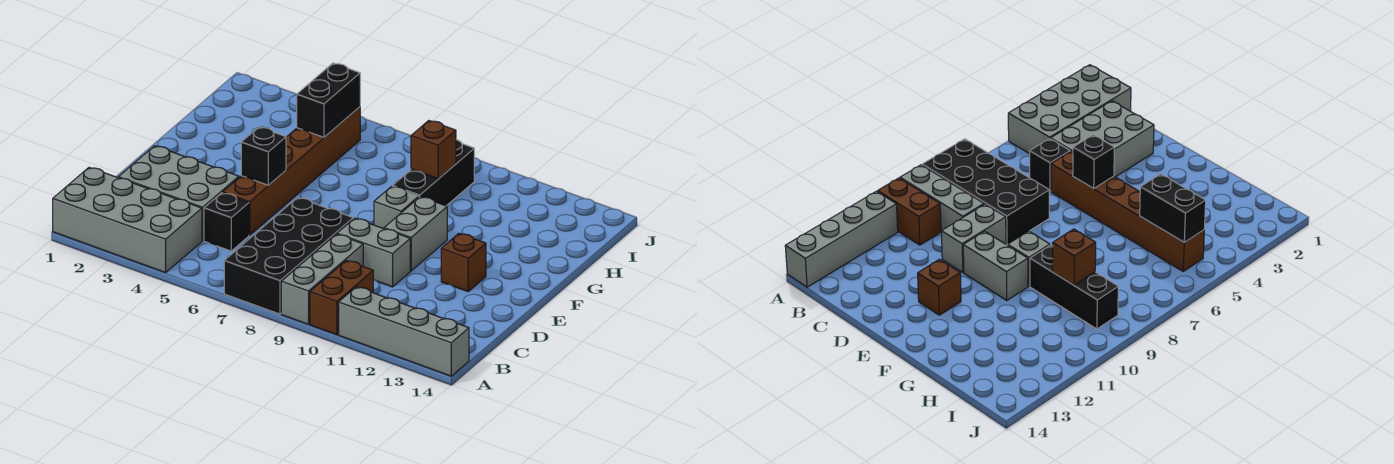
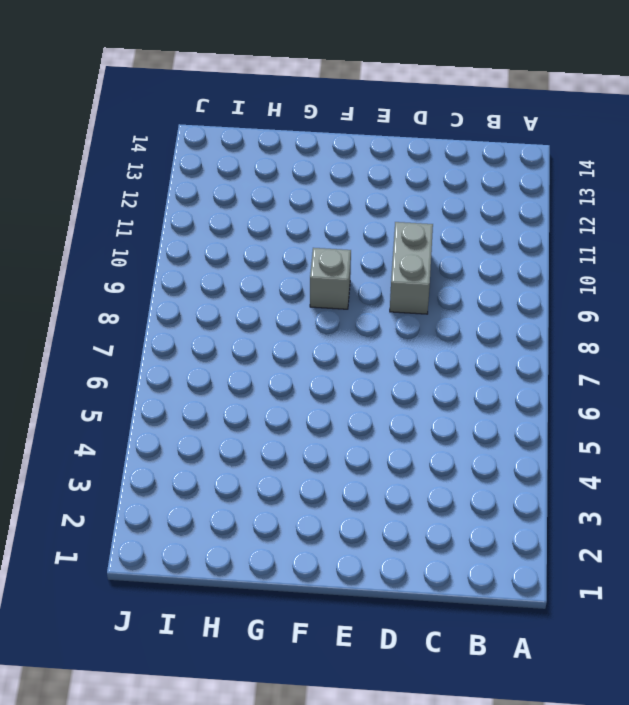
none -> grey brick A1:B4 level 1
none -> black brick A7:D8 level 1
none -> grey brick A9:C9 level 1

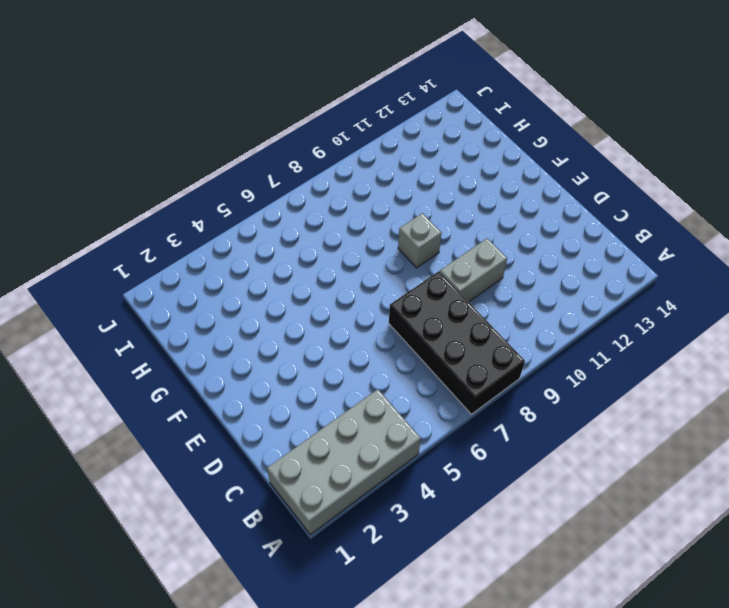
none -> grey brick A9:C9 level 1
none -> brown brick A10:B10 level 1
none -> grey brick A11:A14 level 1

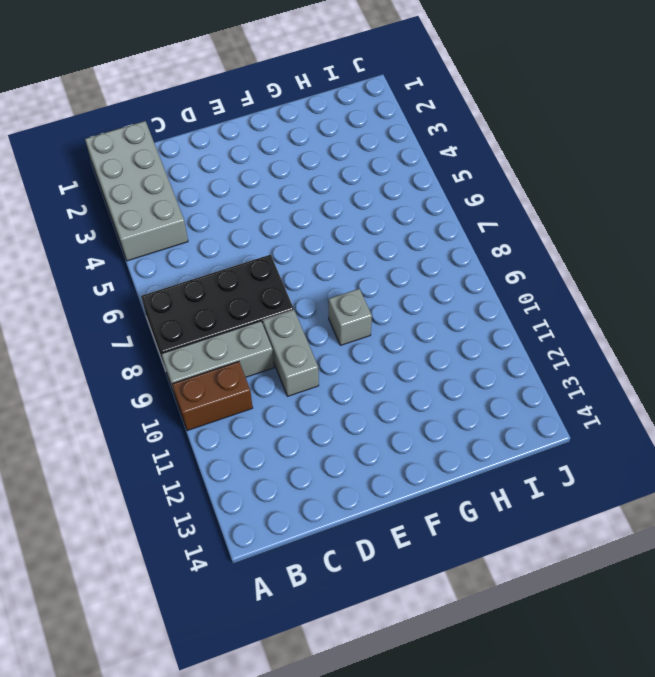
none -> grey brick A11:A14 level 1
none -> grey brick C2:D4 level 1
none -> black brick C5 level 1

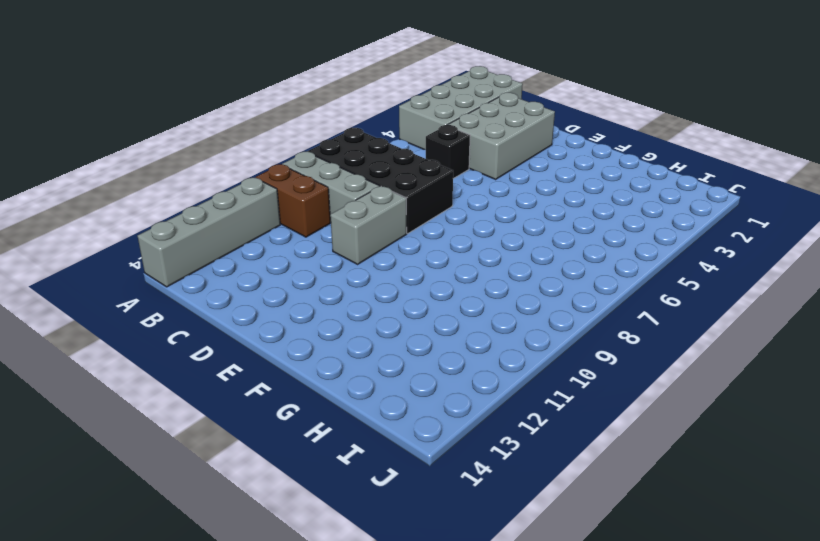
none -> brown brick D5:I5 level 1
none -> grey brick E10:F10 level 1
none -> brown brick E12 level 1

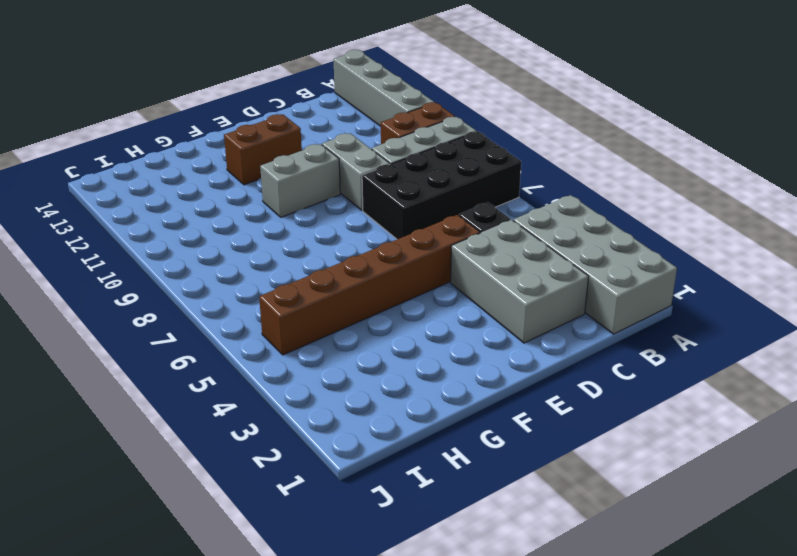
brown brick E12:F12 level 1 -> brown brick E12 level 1
none -> grey brick F9 level 1
none -> black brick G9:I9 level 1
none -> black brick E5 level 2

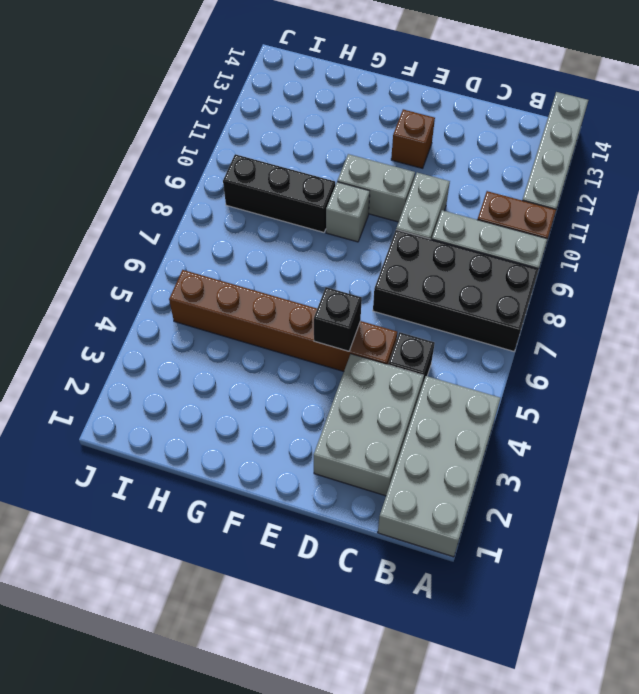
none -> black brick H5:I5 level 2
none -> brown brick H9 level 2

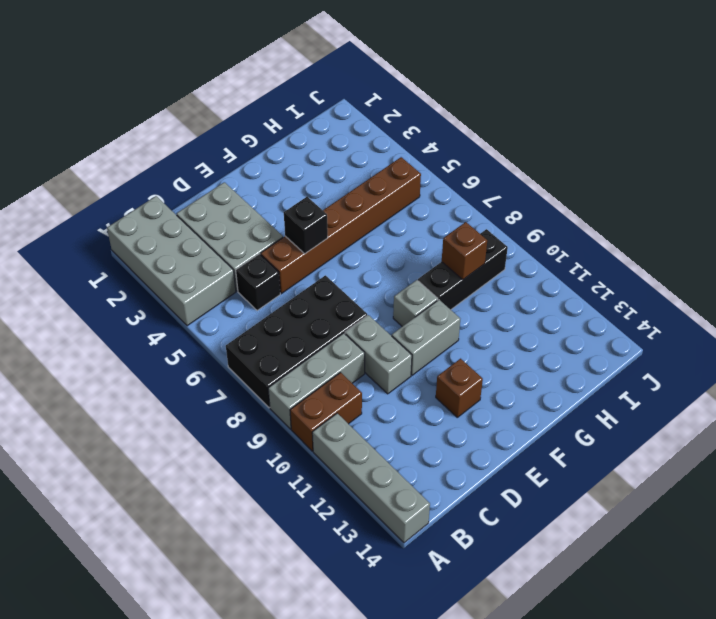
none -> black brick H5:I5 level 2

